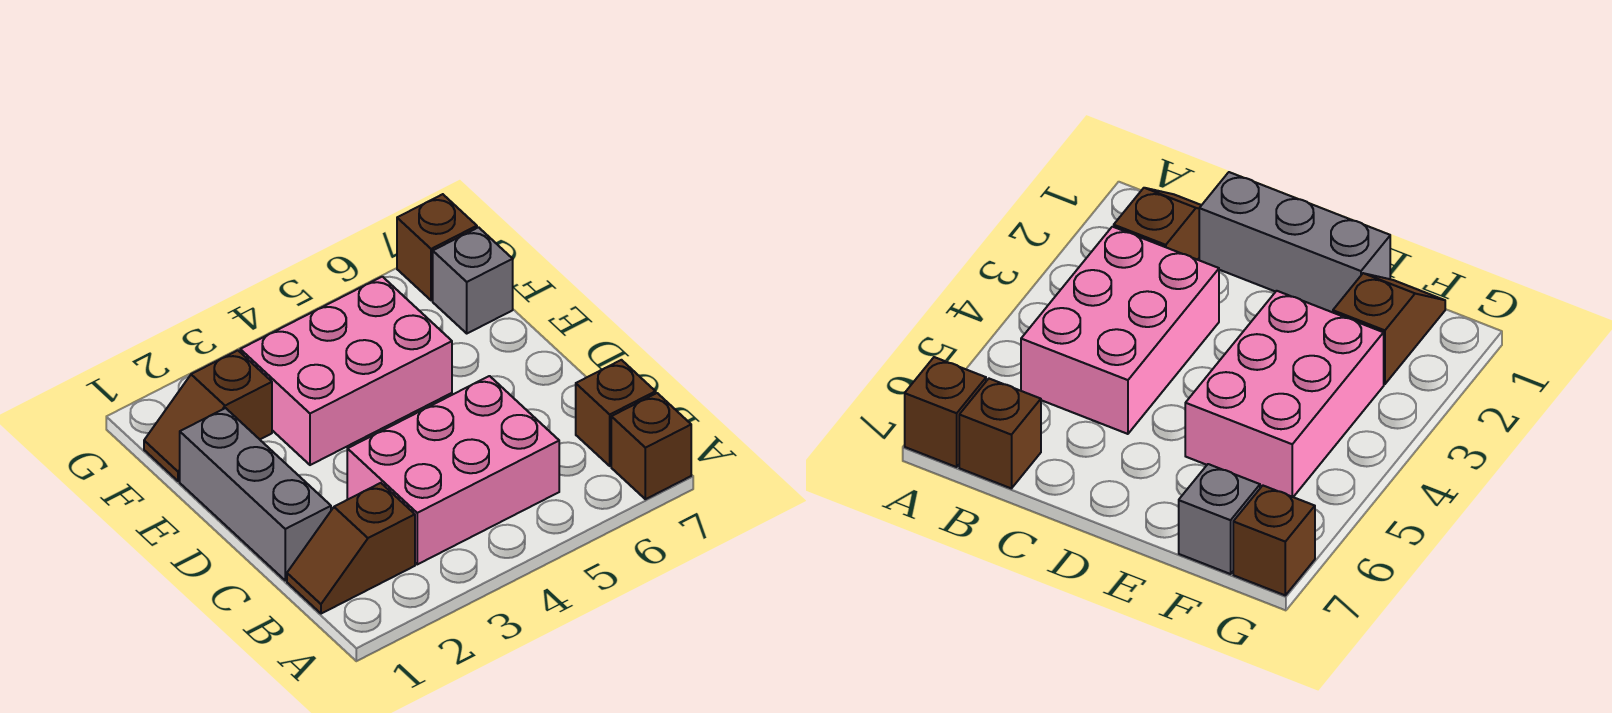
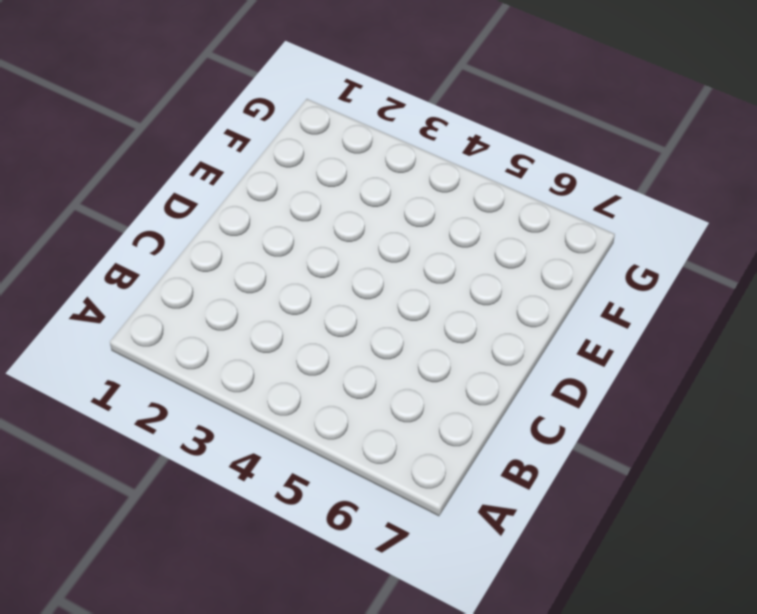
none -> brown brick A7 level 1
none -> brown slope B1:B2 level 1 top 2

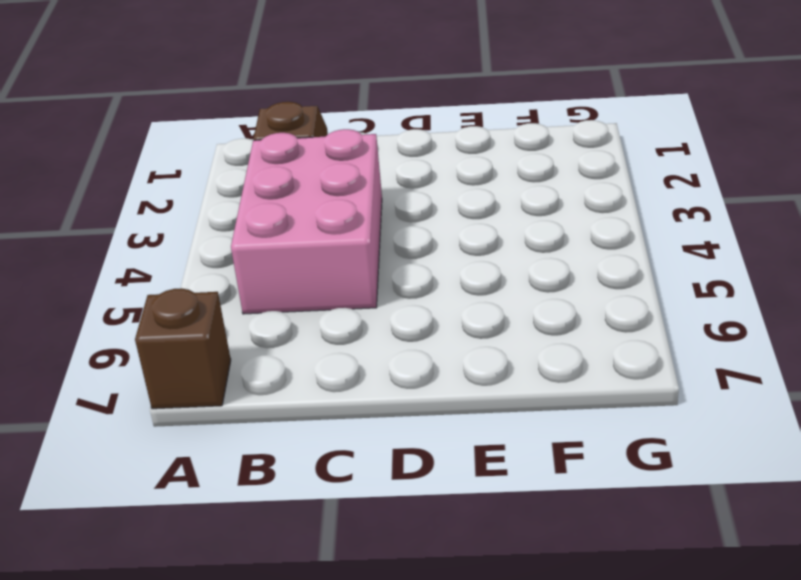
none -> brown brick B7 level 1
none -> grey brick C1:E1 level 1

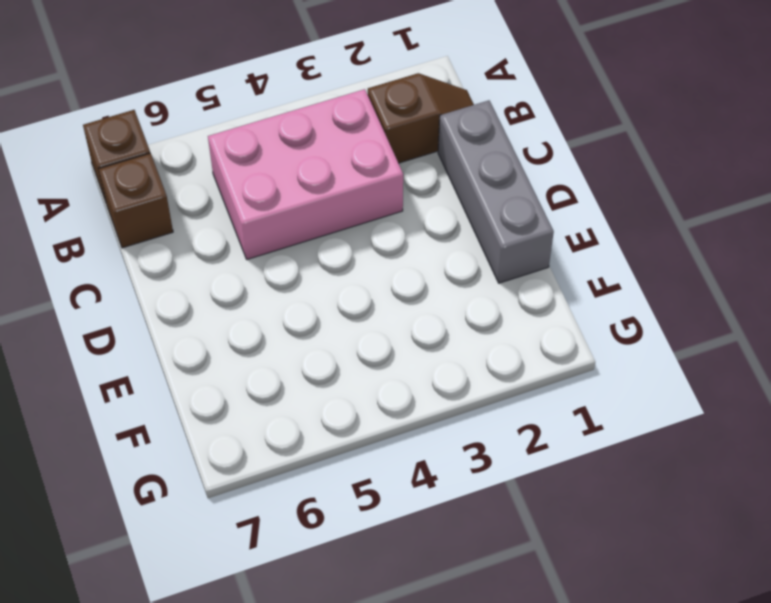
none -> pink brick E3:F5 level 1
none -> brown slope F1:F2 level 1 top 2

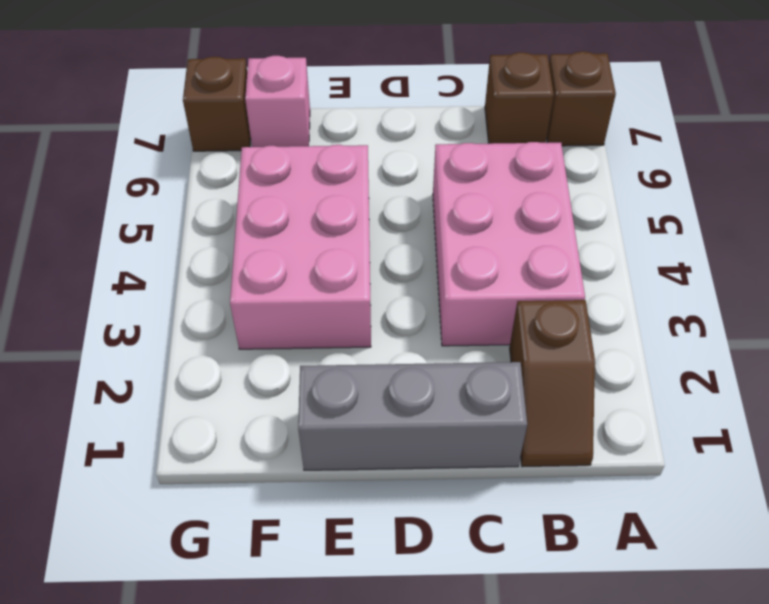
pink brick F7 level 1 -> grey brick F7 level 1
none -> brown slope F1:F2 level 1 top 2

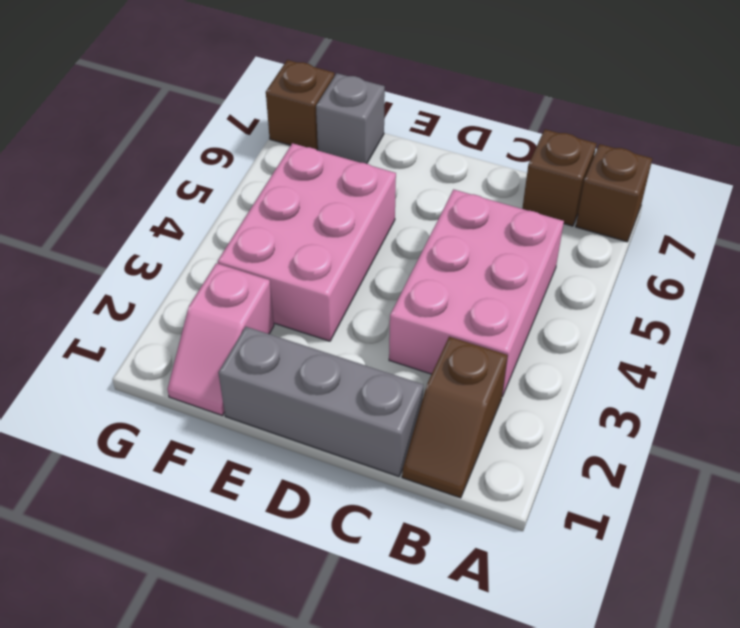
pink slope F1:F2 level 1 top 2 -> brown slope F1:F2 level 1 top 2

